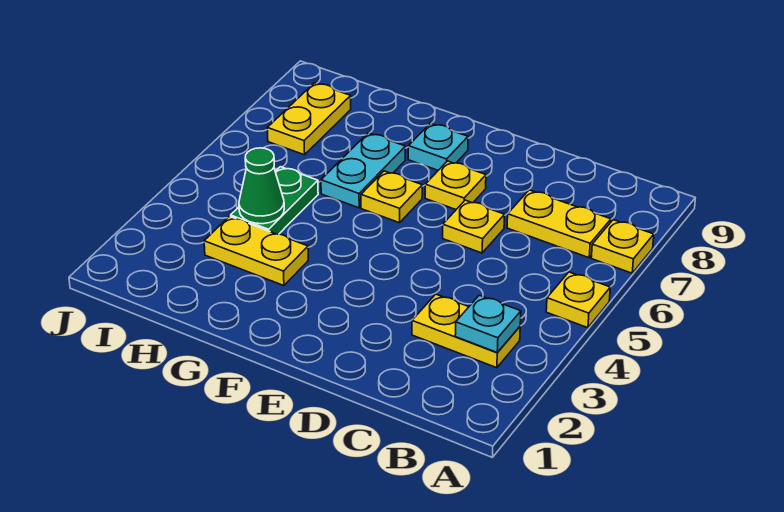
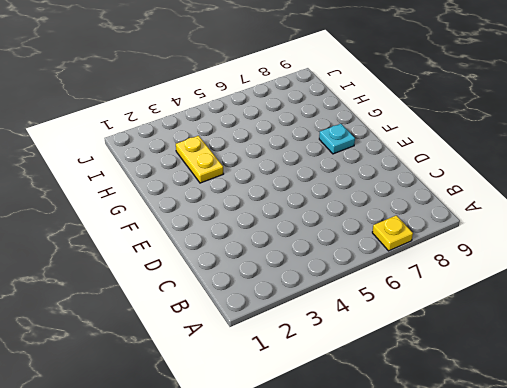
none -> yellow plate A5 level 1
none -> yellow plate B3:C3 level 1
none -> yellow plate B7:C7 level 1

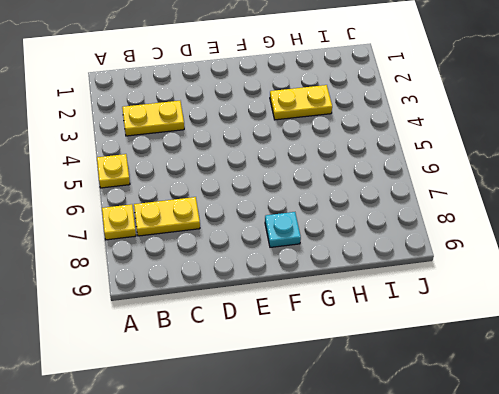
none -> yellow plate D6 level 1
none -> yellow plate E7 level 1
none -> yellow plate F6 level 1

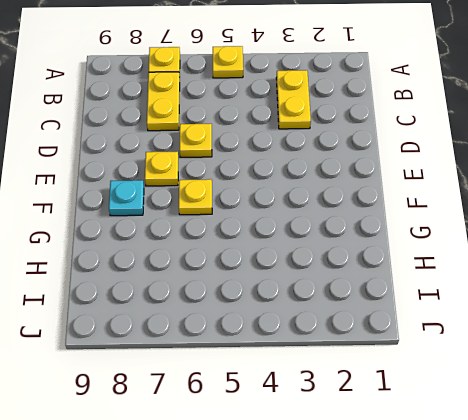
none -> yellow plate G3:H3 level 1
none -> cyan plate G6:G7 level 1
none -> green plate H4:H5 level 1

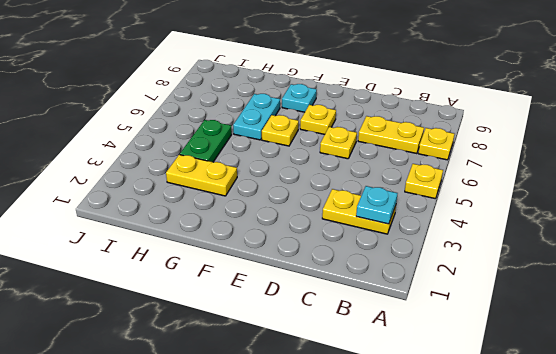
none -> yellow plate I7:I8 level 1
none -> green cone H4 level 2

